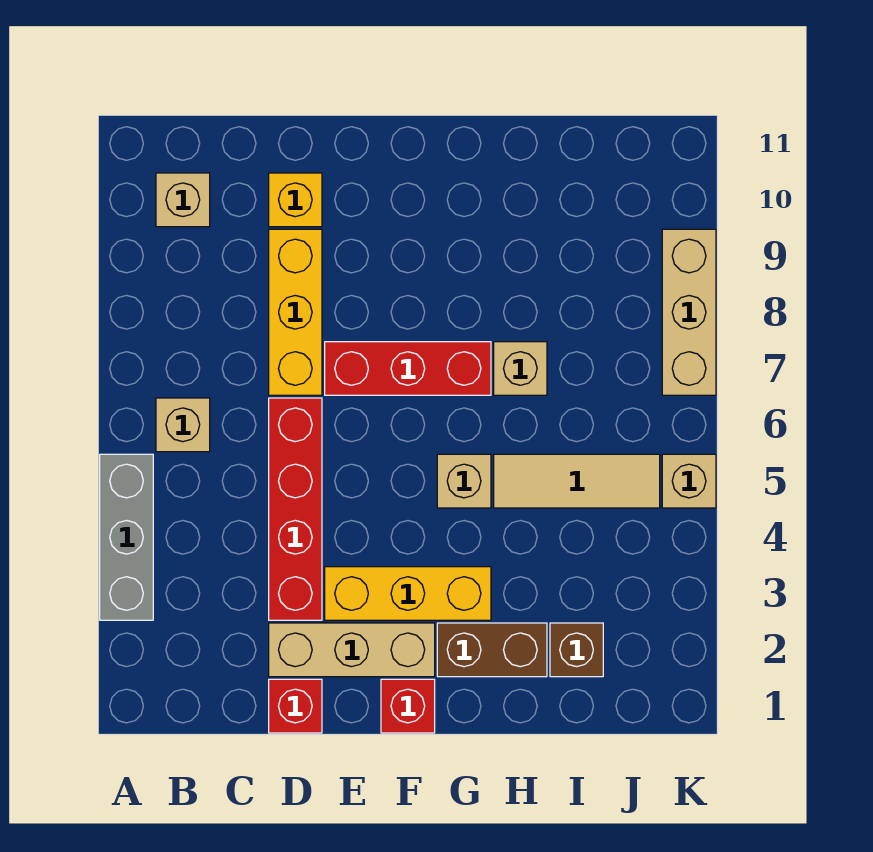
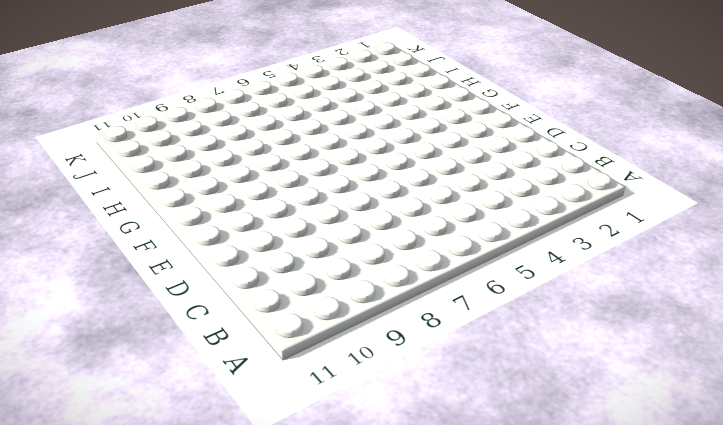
none -> grey brick A3:A5 level 1
none -> tan brick B6 level 1
none -> tan brick B10 level 1

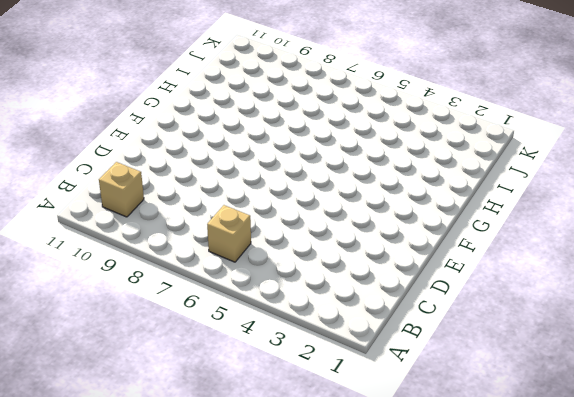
none -> grey brick A3:A5 level 1
none -> red brick D1 level 1
none -> tan brick D2:F2 level 1

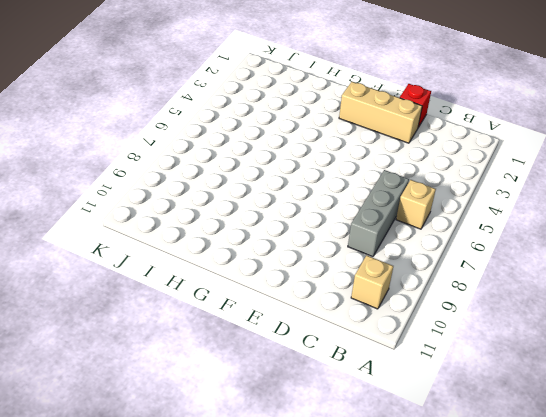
grey brick C6:C8 level 1 -> grey brick A3:A5 level 1
none -> red brick D3:D6 level 1
none -> yellow brick D7:D9 level 1
none -> yellow brick D10 level 1

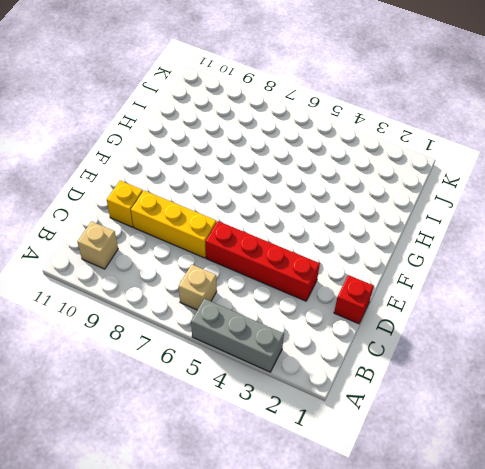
none -> tan brick D2:F2 level 1
none -> yellow brick E3:G3 level 1
none -> red brick E7:G7 level 1

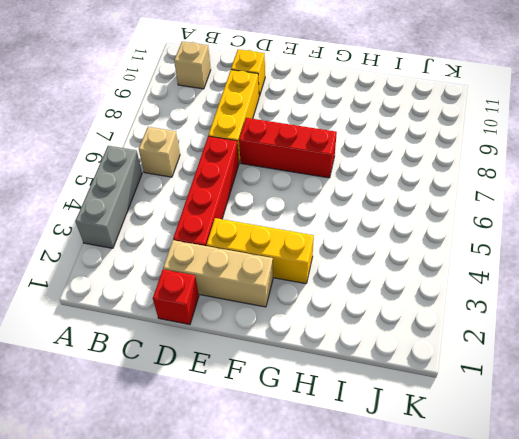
none -> red brick F1 level 1
none -> brown brick G2:H2 level 1
none -> tan brick G5 level 1

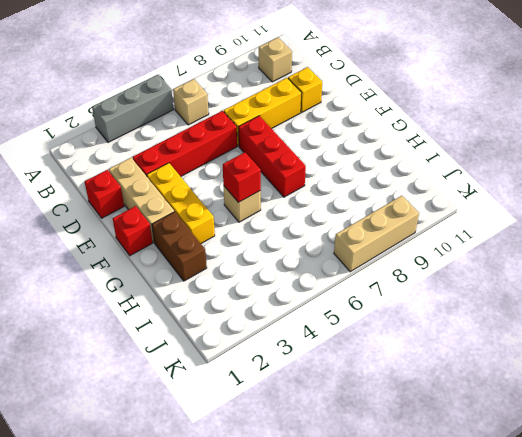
red brick G5 level 2 -> none
none -> tan tile H5:J5 level 1
none -> tan brick H7 level 1
none -> brown brick I2 level 1

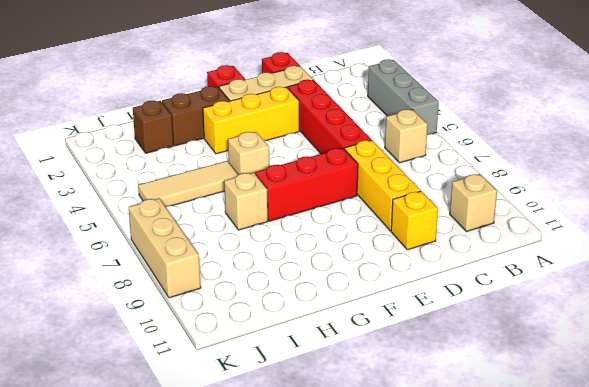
none -> tan brick K5 level 1

